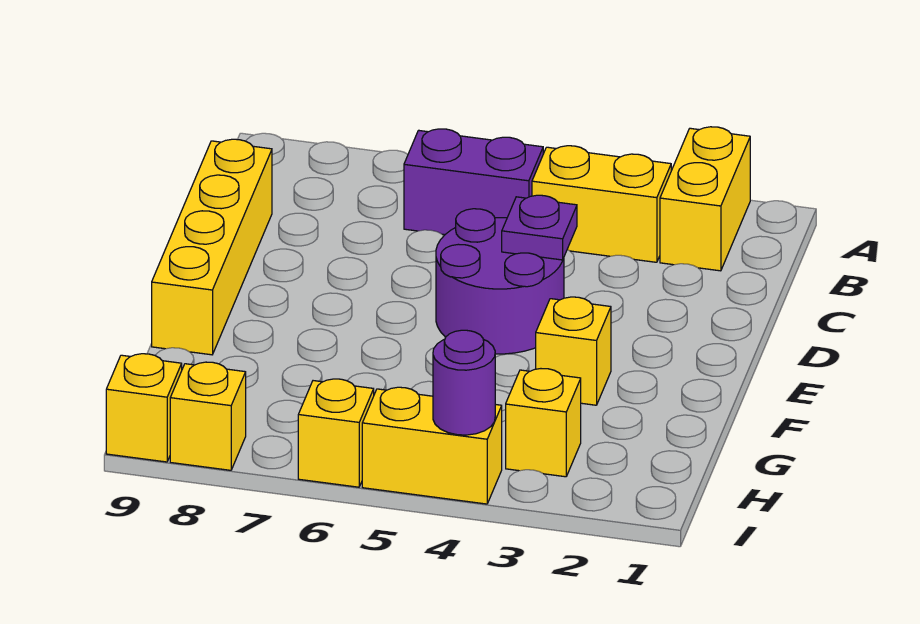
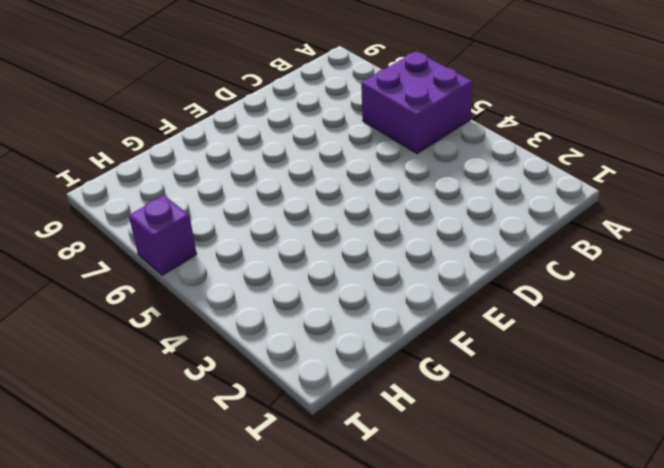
purple brick A5:B6 level 1 -> purple brick B5:B6 level 1
purple brick I6 level 1 -> yellow brick I6 level 1
none -> yellow brick A2:B2 level 1
none -> yellow brick B3:B4 level 1
none -> yellow brick C9:F9 level 1

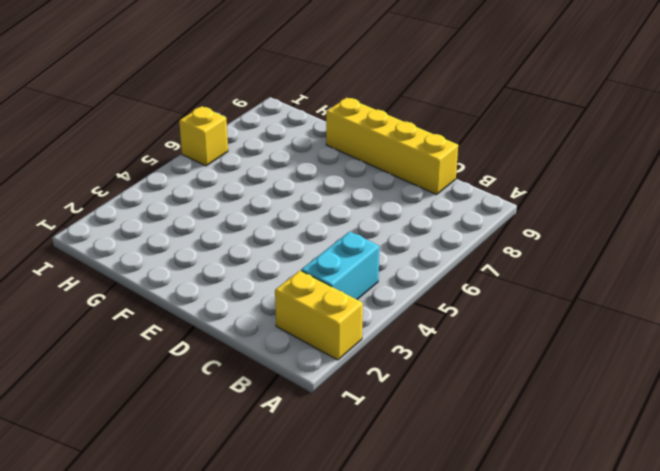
cyan brick B3:B4 level 1 -> yellow brick B3:B4 level 1
none -> purple brick B5:B6 level 1
none -> purple round brick D4:E5 level 1
none -> yellow brick F3 level 1

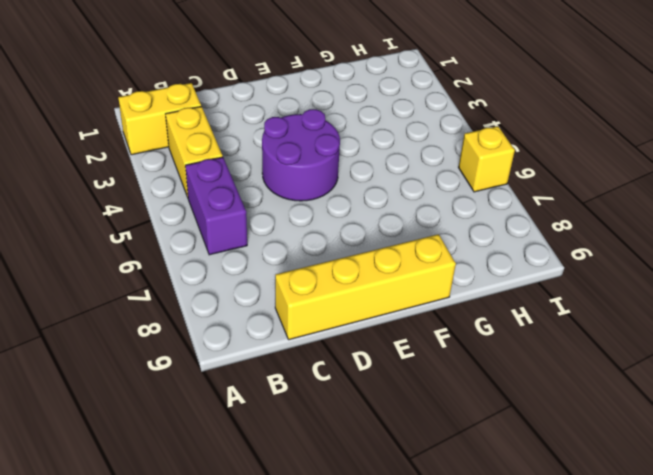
none -> yellow brick F3 level 1
none -> yellow brick H3 level 1
none -> yellow brick I4:I5 level 1

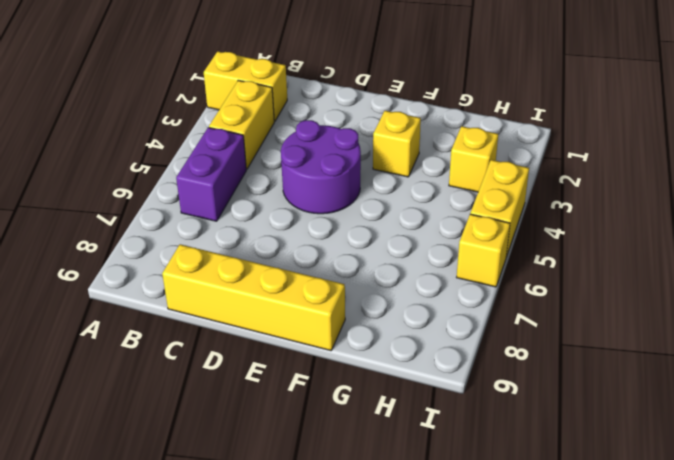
none -> yellow brick I8 level 1
none -> yellow brick I9 level 1
none -> purple plate D4 level 2

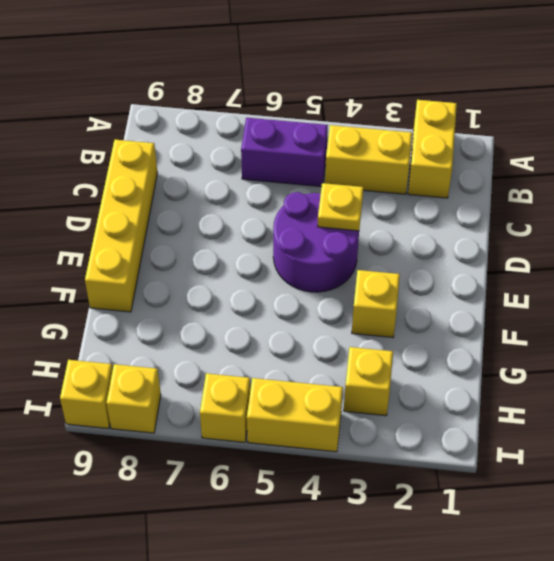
yellow plate D4 level 2 -> purple plate D4 level 2
none -> purple round brick I4 level 2

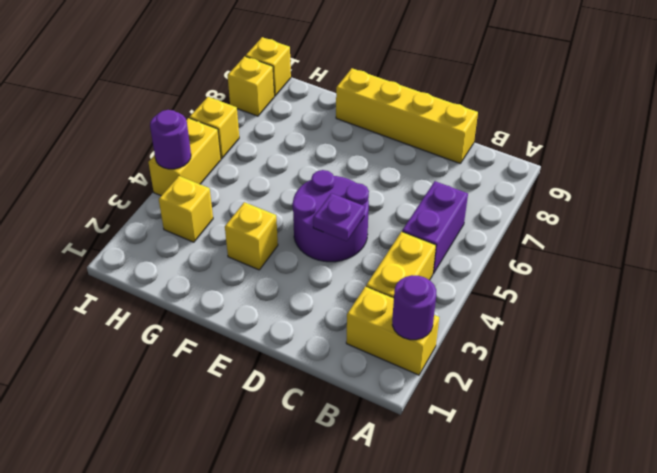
purple round brick A2 level 2 -> none

